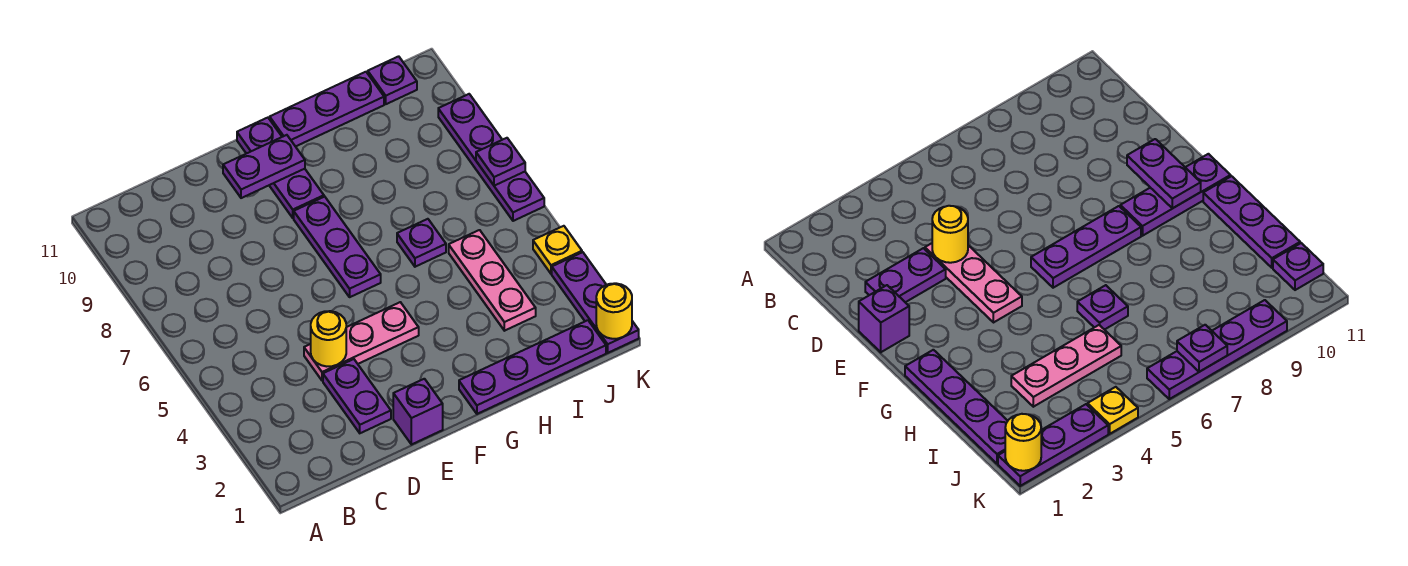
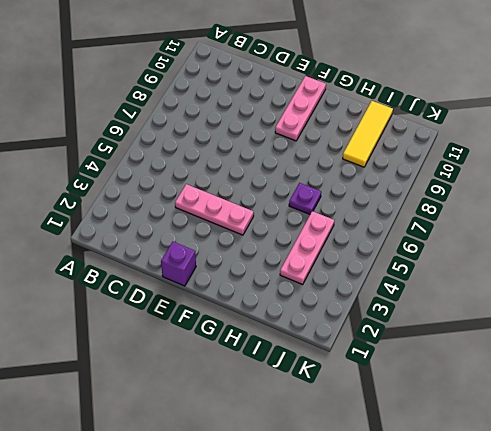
pink plate F9:F11 level 1 -> purple plate F9:F11 level 1
yellow tile I9:I11 level 1 -> purple plate G11:I11 level 1
none -> purple plate D2:D3 level 1
none -> purple plate F6:F8 level 1
none -> purple plate G1:J1 level 1

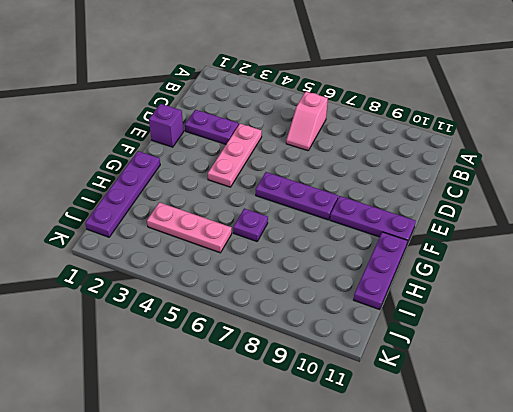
pink slope B6:C6 level 1 top B -> none
none -> purple plate J11 level 1
none -> purple plate K1:K3 level 1
none -> yellow plate K4 level 1

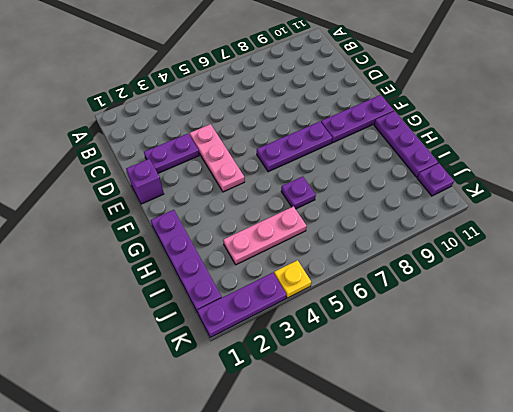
none -> purple plate K6:K9 level 1
none -> yellow round brick D4 level 2
none -> purple plate E10:F10 level 2

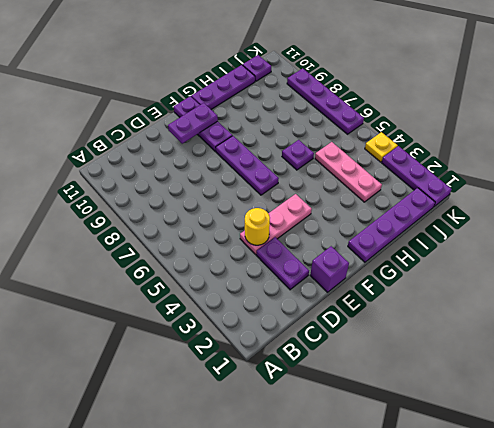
none -> yellow round brick K1 level 2
none -> purple plate K7 level 2

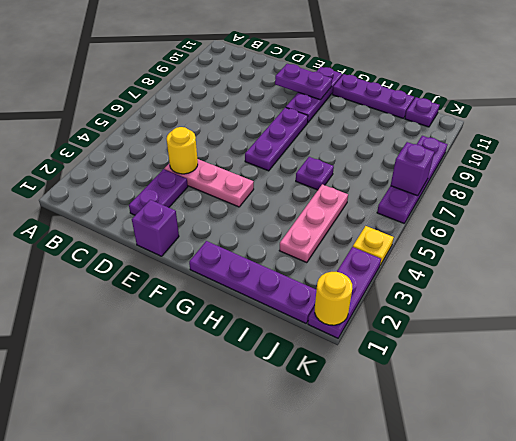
purple brick K7 level 2 -> purple plate K7 level 2

